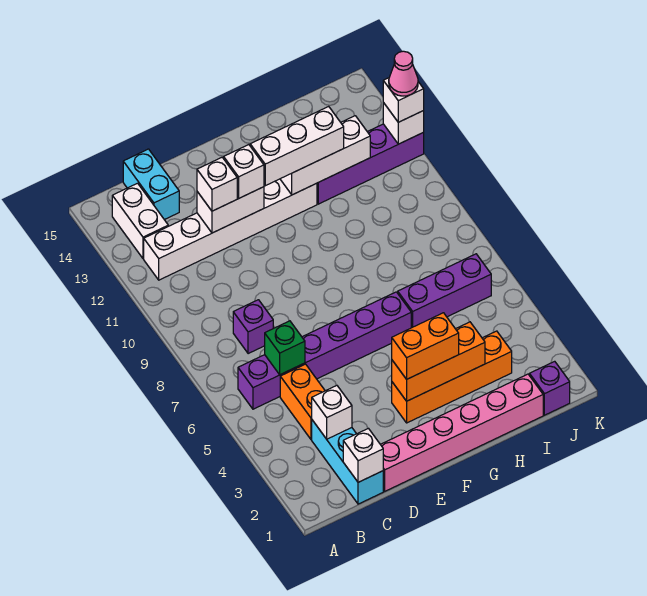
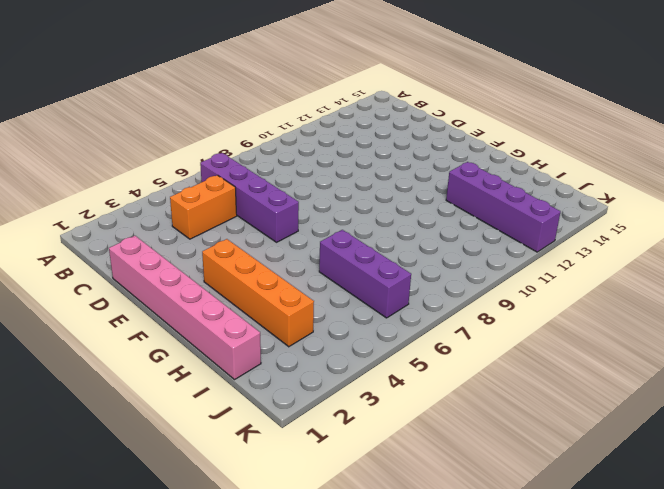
purple brick B6:E6 level 1 -> purple brick B6:G6 level 1
none -> white brick B12:G12 level 1
none -> white brick B13:B14 level 1
none -> cyan brick C1:C3 level 1

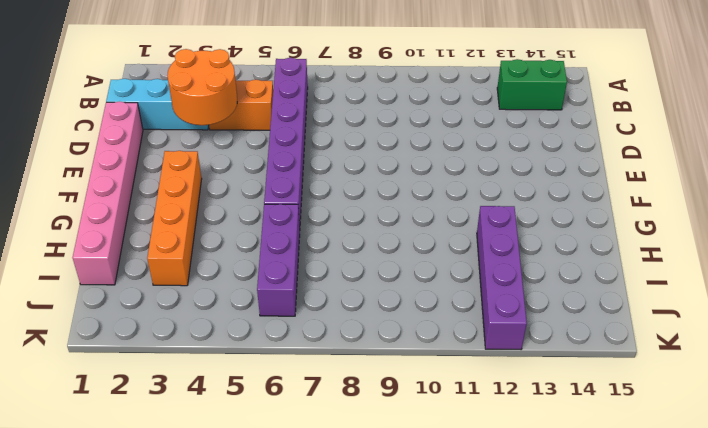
green brick B13:B14 level 1 -> white brick B13:B14 level 1
orange round brick C3:D4 level 2 -> white brick C3 level 2
none -> white brick B12:G12 level 1
none -> purple brick C8 level 1
none -> cyan brick C14:C15 level 1

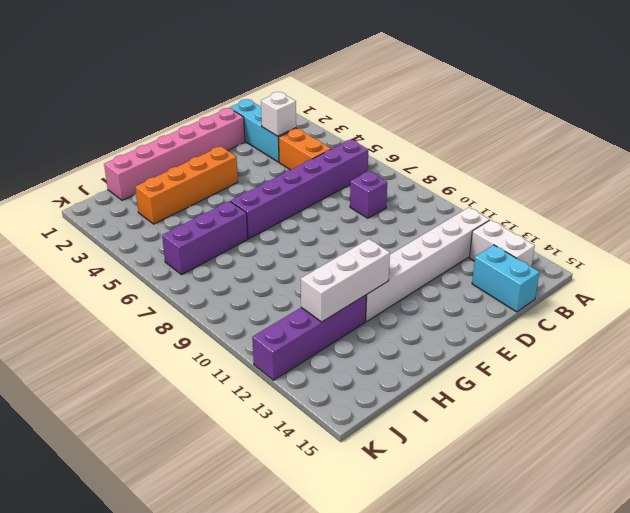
none -> purple brick J1 level 1
none -> white brick C1 level 2
none -> green brick C6 level 2

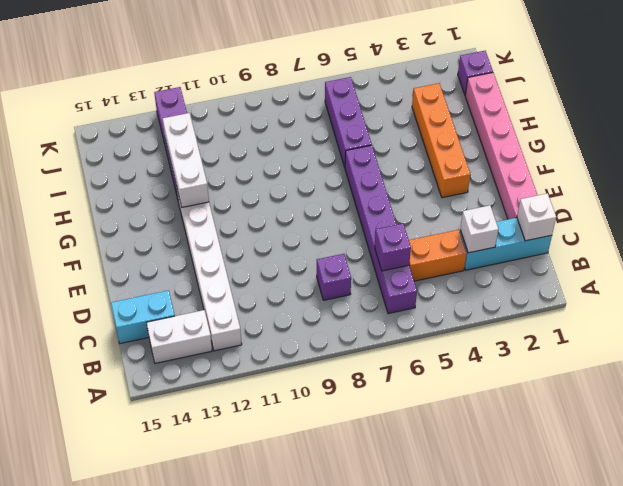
purple brick C6 level 2 -> green brick C6 level 2
none -> white brick D12:E12 level 2
none -> orange brick F3:H3 level 2
none -> white brick K12 level 2

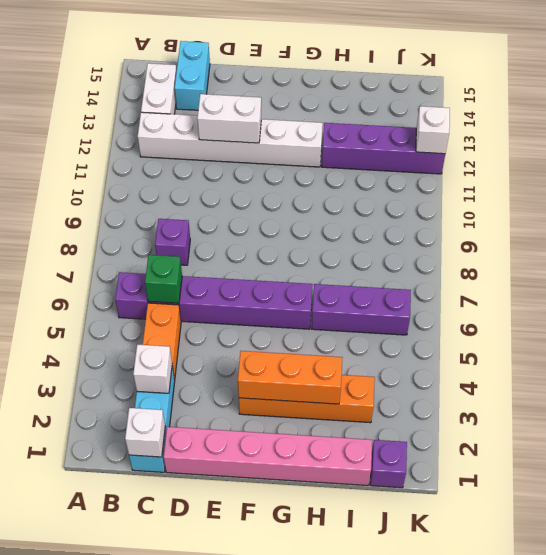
none -> white brick G12:I12 level 2
none -> white brick D12 level 3
none -> white brick E12 level 3

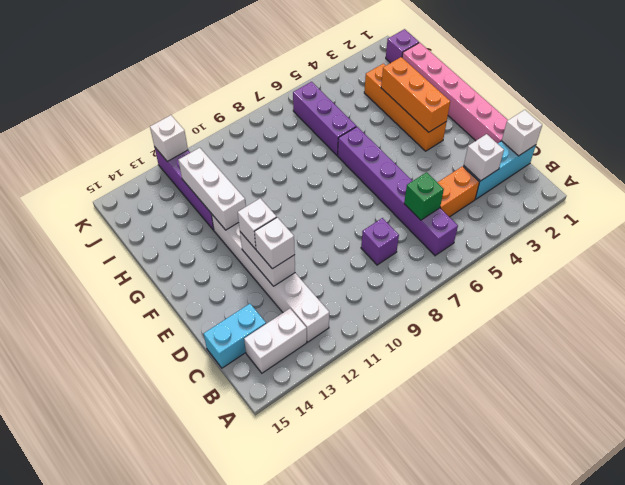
none -> orange brick F3:G3 level 3
none -> white brick F12:H12 level 3
none -> white brick K12 level 3

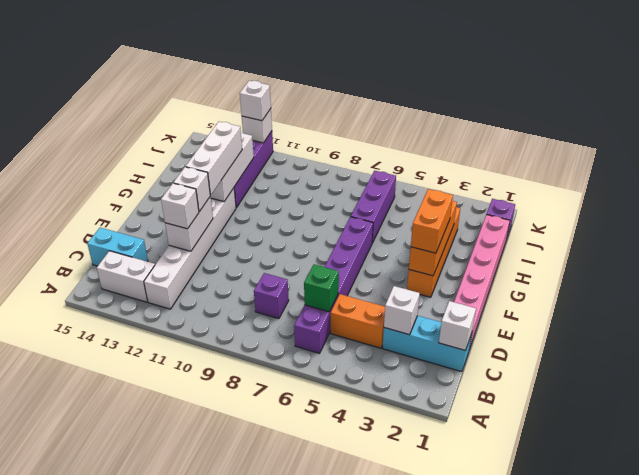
none -> pink cone K12 level 4

